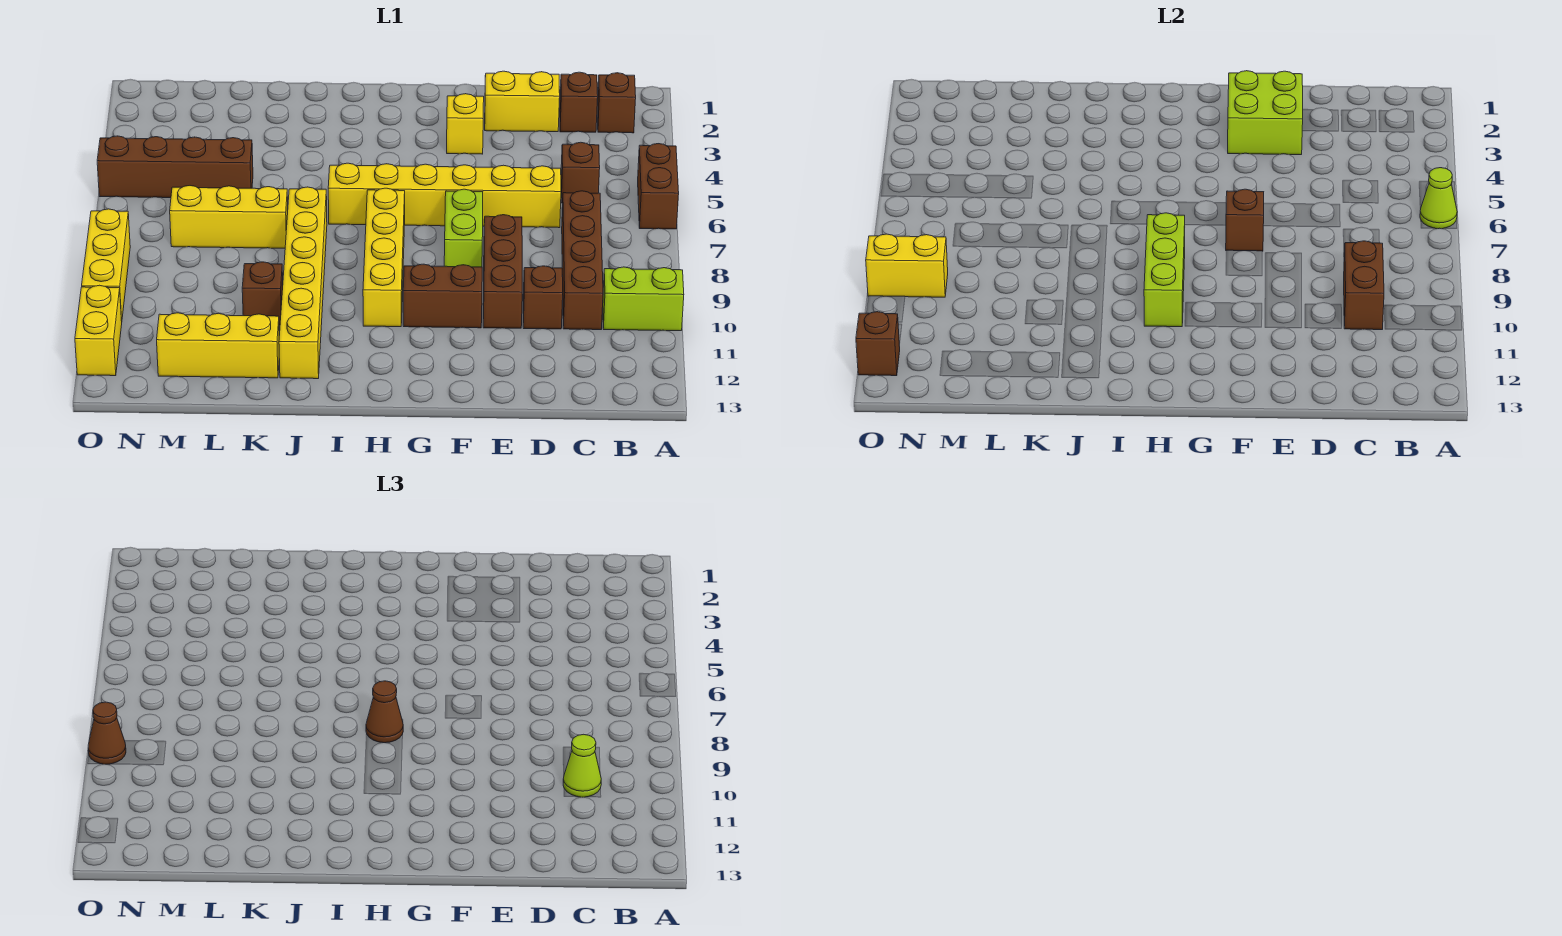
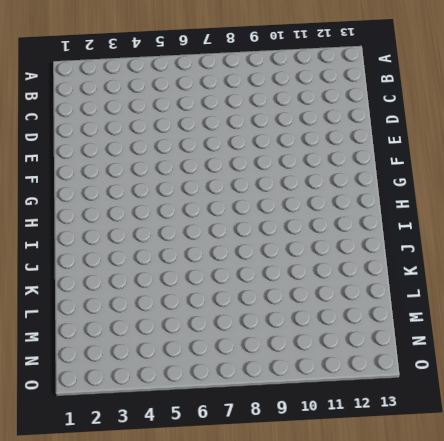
none -> brown brick A5:A6 level 1
none -> lime brick A10:B10 level 1
none -> brown brick B2 level 1
none -> brown brick C2 level 1

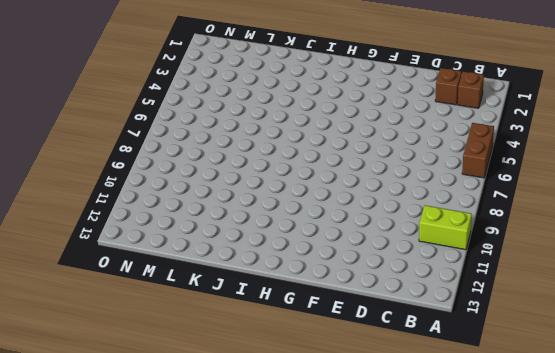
none -> brown brick C5 level 1
none -> brown brick C7:C10 level 1
none -> yellow brick D2:E2 level 1
none -> yellow brick D6:I6 level 1

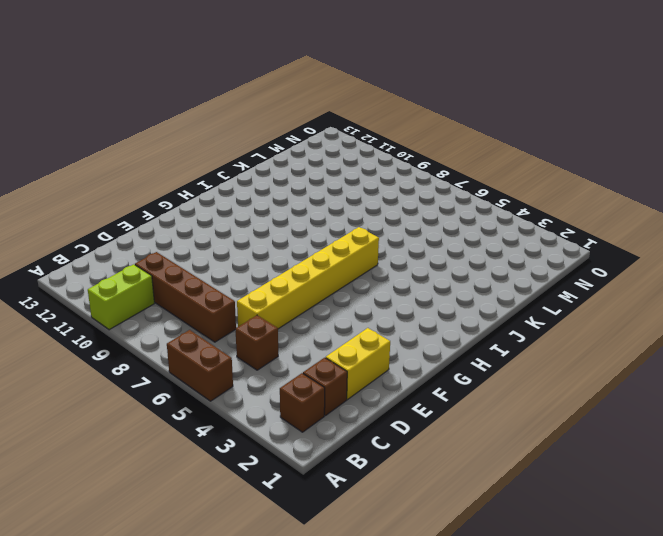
none -> brown brick D10 level 1
none -> brown brick E8:E10 level 1
none -> yellow brick F3 level 1
none -> lime brick F7:F8 level 1

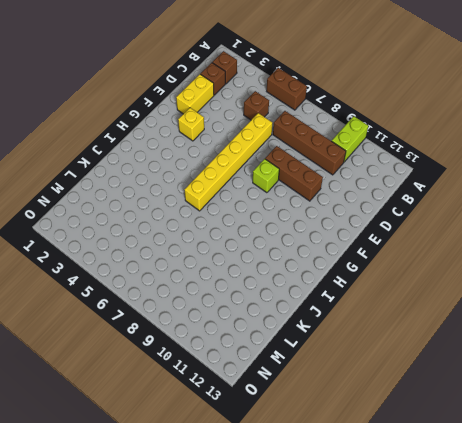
lime brick F8 level 1 -> lime brick F7:F8 level 1
none -> brown brick D10 level 1
none -> brown brick F10:G10 level 1
none -> yellow brick H7:H10 level 1
none -> yellow brick J7:J12 level 1

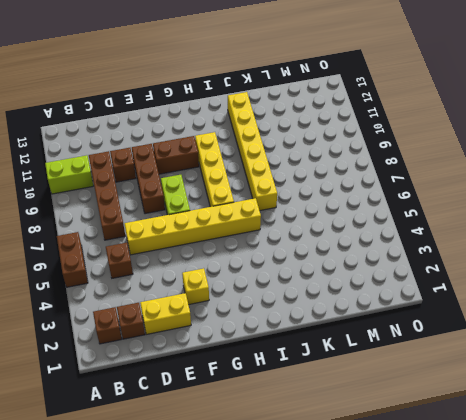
none -> yellow brick K7:M7 level 1
none -> brown brick K10 level 1
none -> yellow brick K12:M12 level 1
none -> brown brick L5:O5 level 1

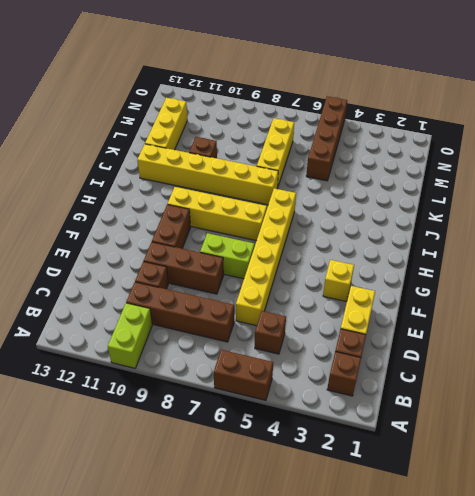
none -> yellow brick O8:O10 level 1
none -> yellow brick O11:O12 level 1
none -> lime cone A6 level 2
none -> brown brick C9:C10 level 2

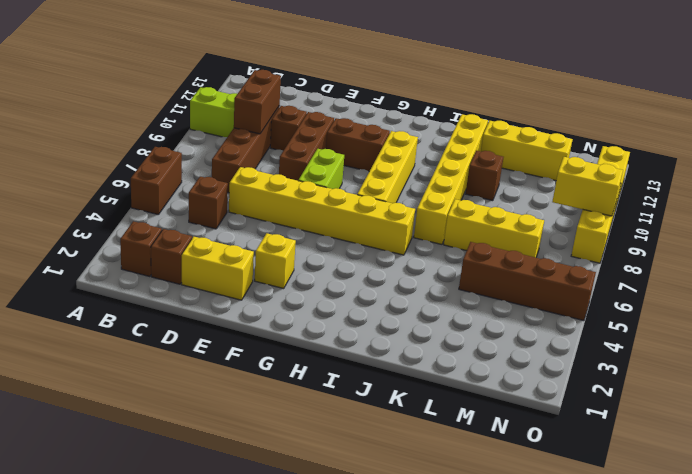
none -> lime cone A6 level 2
none -> lime brick E2:F3 level 2
none -> brown brick F7 level 2
none -> lime brick H8:H10 level 2

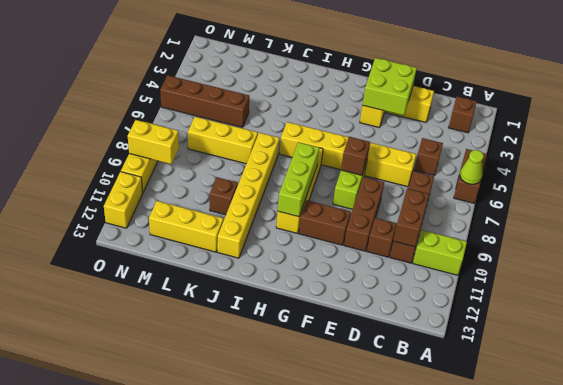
none -> brown brick C2 level 1
none -> brown brick O12 level 2
none -> lime cone C10 level 3
none -> brown cone H8 level 3

